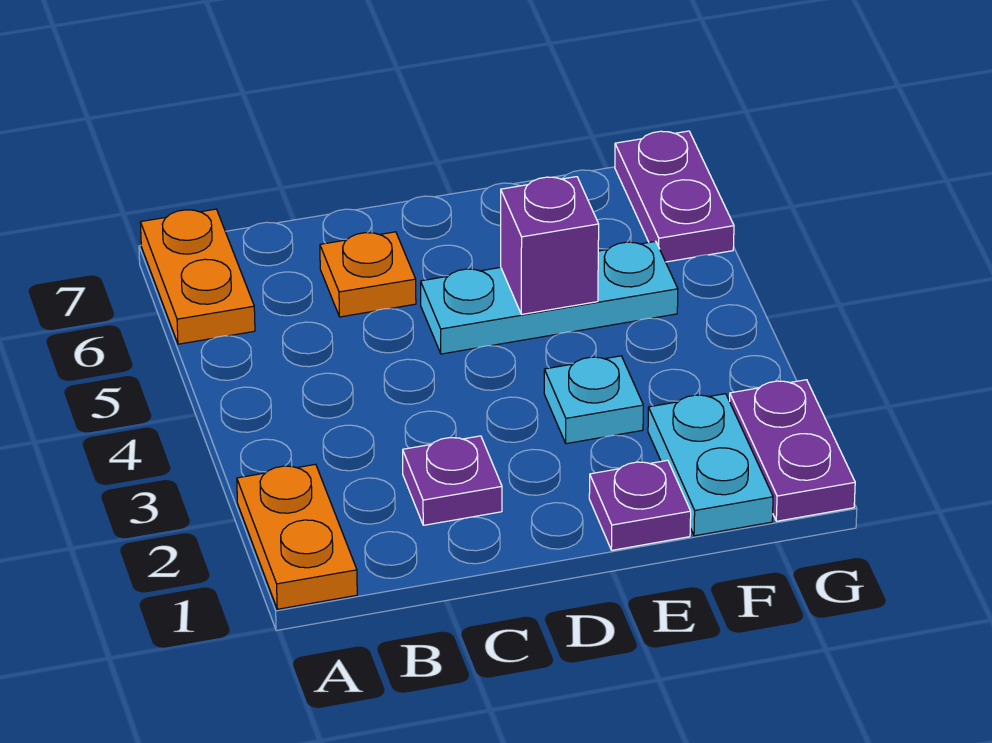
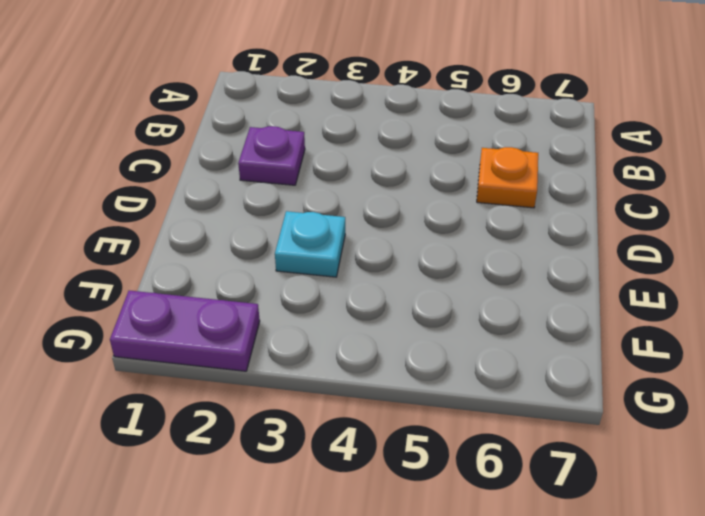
none -> orange plate A1:A2 level 1
none -> orange plate A6:A7 level 1

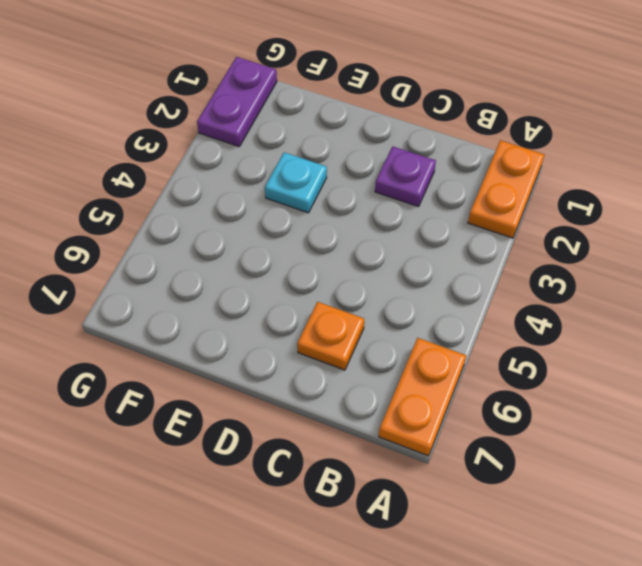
none -> cyan plate D5:F5 level 1
none -> purple plate E1 level 1

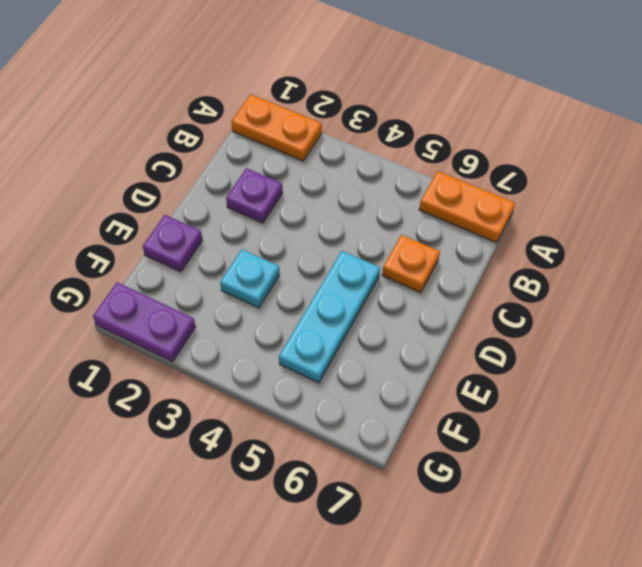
none -> cyan plate F1:F2 level 1
none -> purple plate G6:G7 level 1

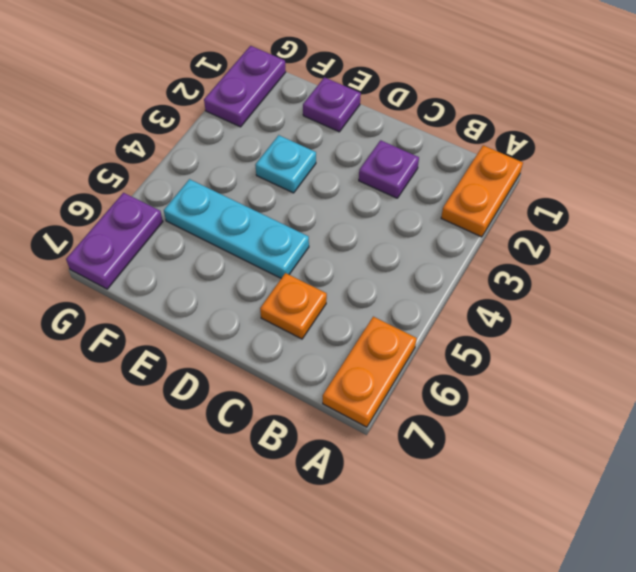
none -> cyan plate F1:F2 level 1
none -> purple brick E5 level 2

